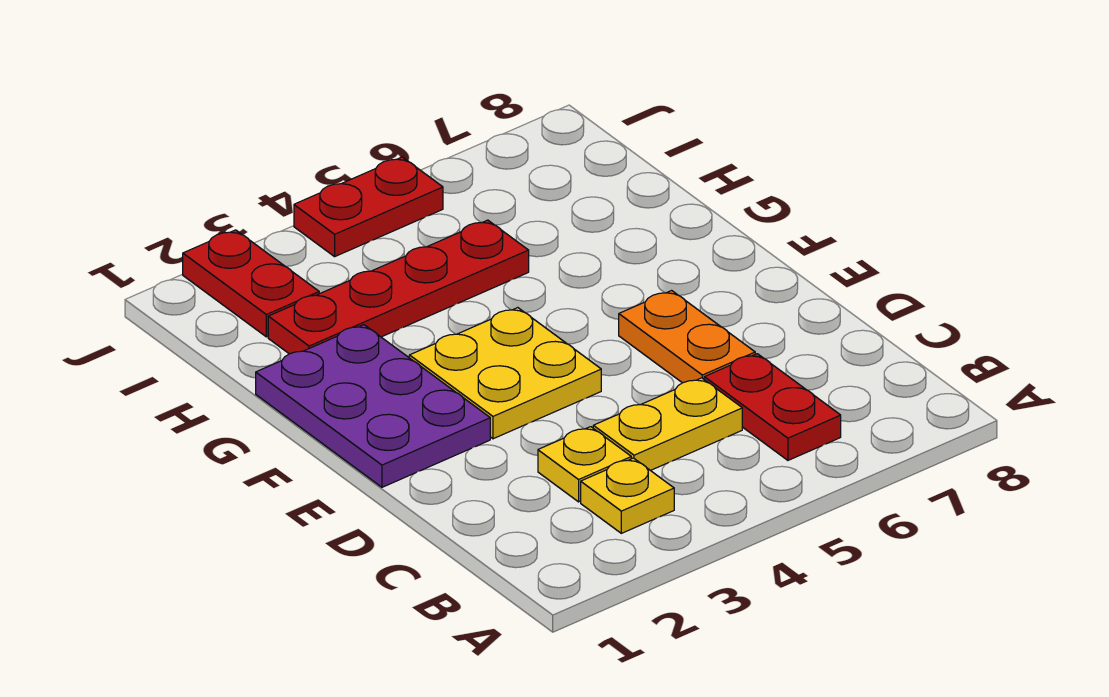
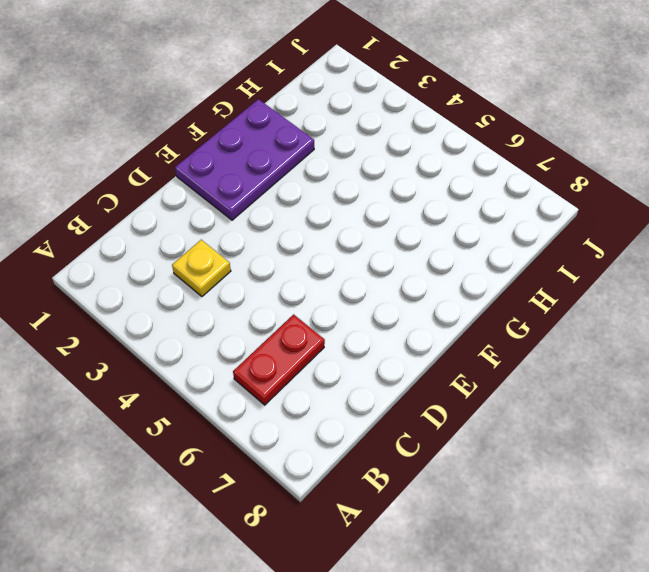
none -> yellow plate B3 level 1
none -> yellow plate C4:C5 level 1

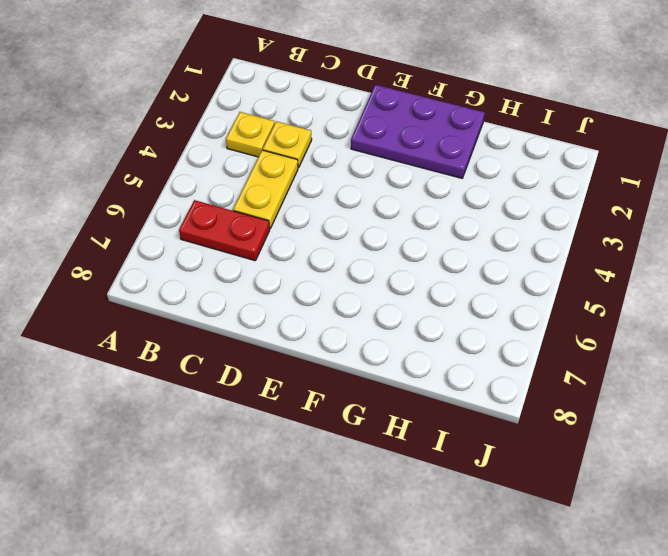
none -> orange plate D6:E6 level 1
none -> yellow plate E3:F4 level 1

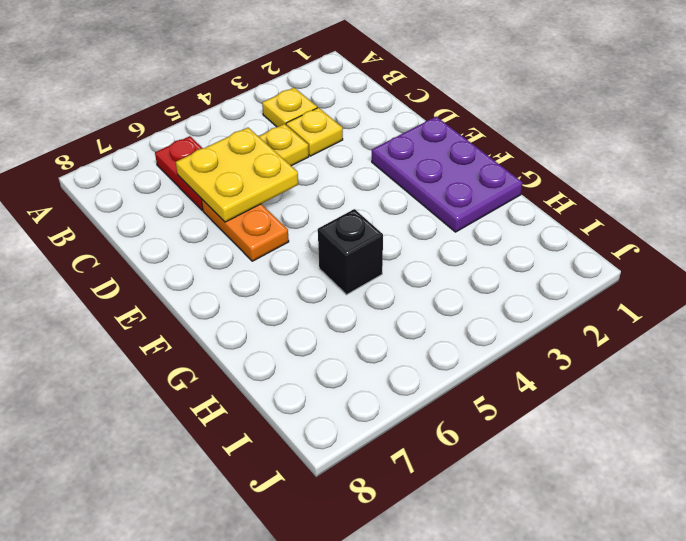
yellow plate C5:D6 level 2 -> yellow plate E3:F4 level 1
black brick G5 level 1 -> none
none -> red plate H2:H5 level 1
none -> red plate I2:J2 level 1

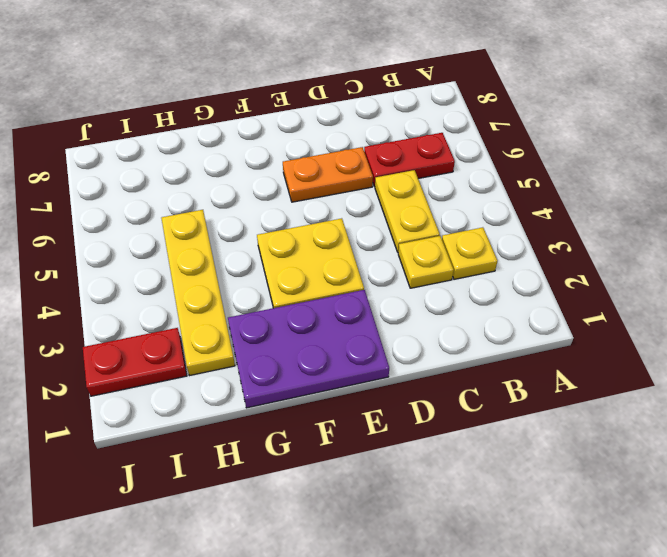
yellow plate H2:H5 level 1 -> red plate H2:H5 level 1
none -> red plate J4:J5 level 1

